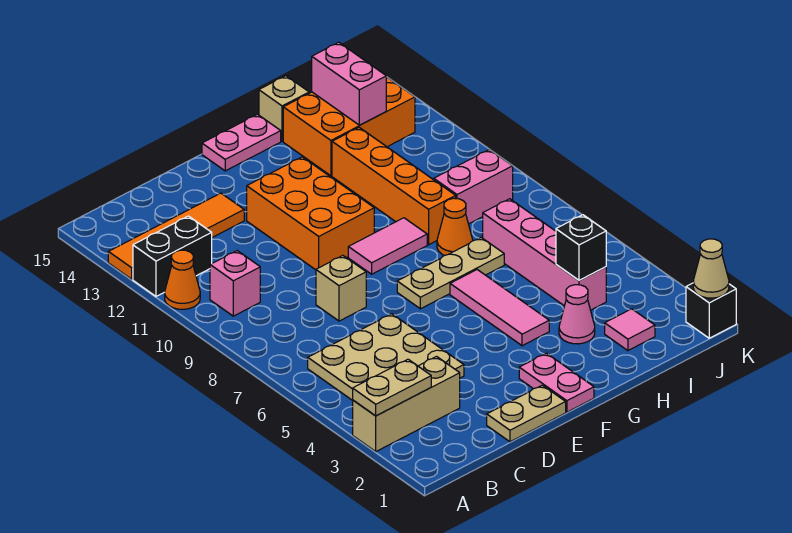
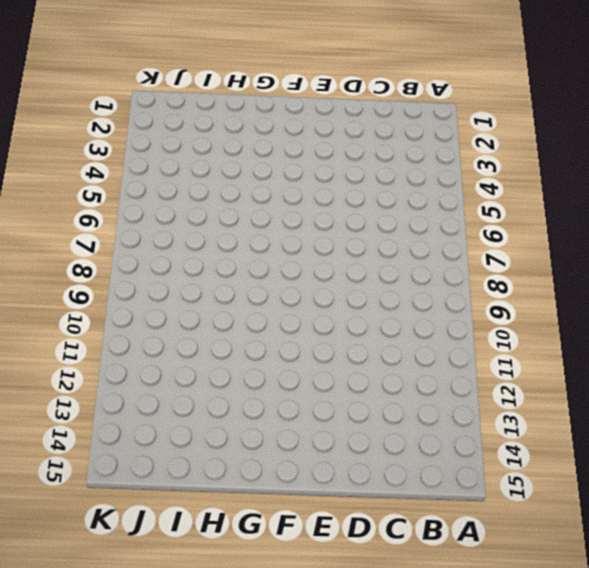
none -> tan brick A3:C3 level 1
none -> orange cone A11 level 1
none -> black brick A12:B12 level 1

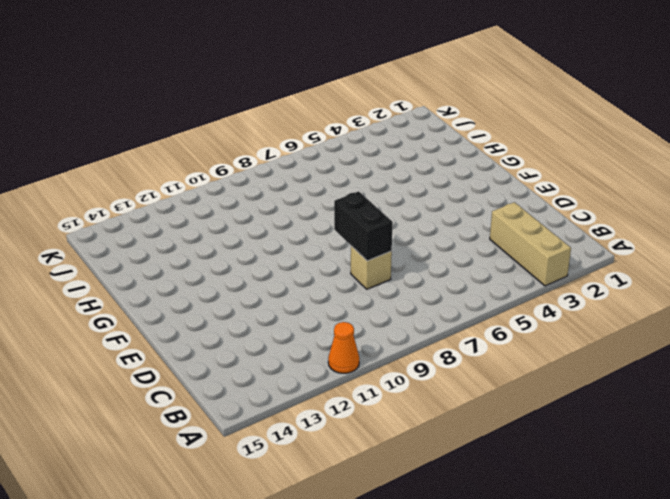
black brick D8:E8 level 2 -> black brick A12:B12 level 1
none -> orange tile A13:D13 level 1
none -> tan plate B4:D6 level 1
none -> pink brick B10 level 1

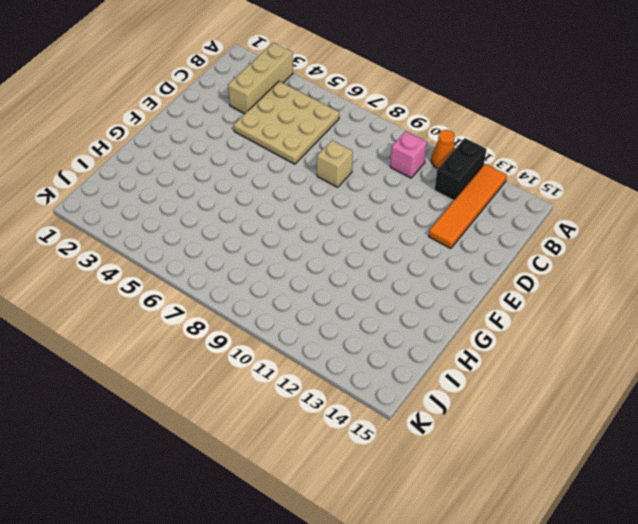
none -> tan plate D1:E1 level 1
none -> orange brick E10:F12 level 1
none -> pink plate F1:F2 level 1

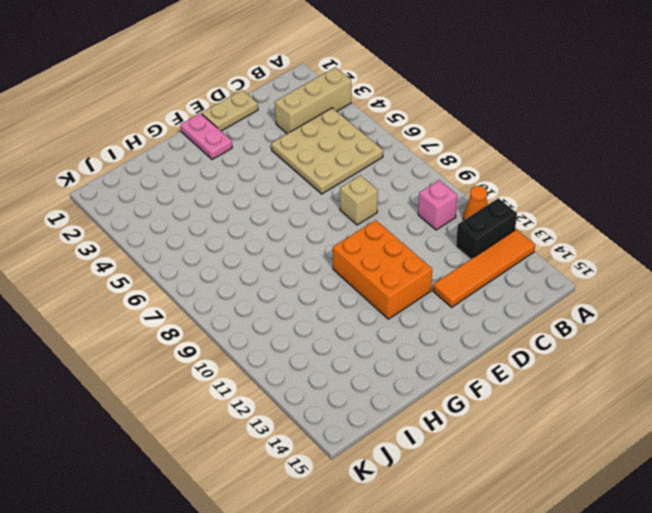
none -> tan plate F7:H7 level 1
none -> pink tile F9:G9 level 1
none -> pink plate F15:G15 level 1

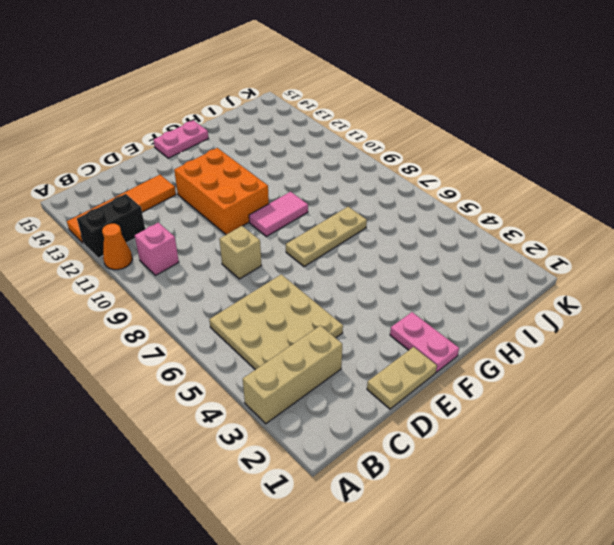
none -> pink tile G4:G6 level 1
none -> pink cone H3 level 1
none -> orange cone H8 level 1

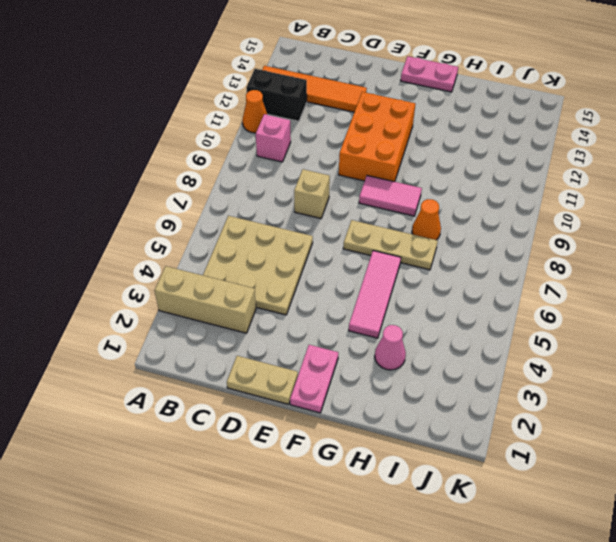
none -> orange brick H9:H12 level 1
none -> orange brick H13:J14 level 1
none -> tan brick H15 level 1

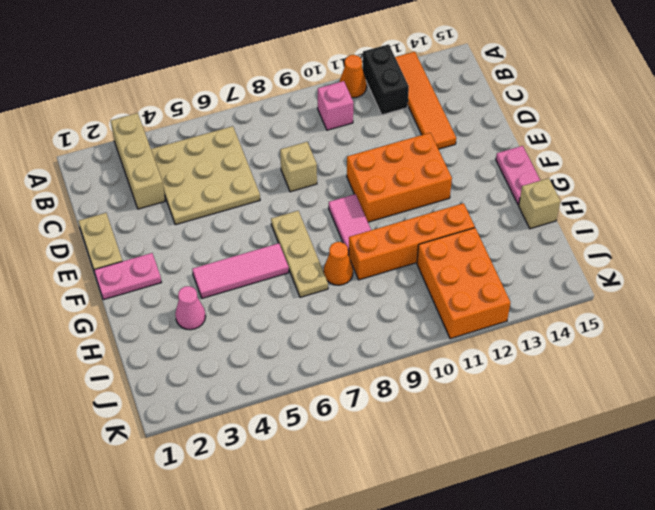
orange brick I11:K12 level 1 -> orange brick H13:J14 level 1
none -> pink tile I2 level 1
none -> pink brick I4:I7 level 1
none -> pink brick I9:J9 level 1

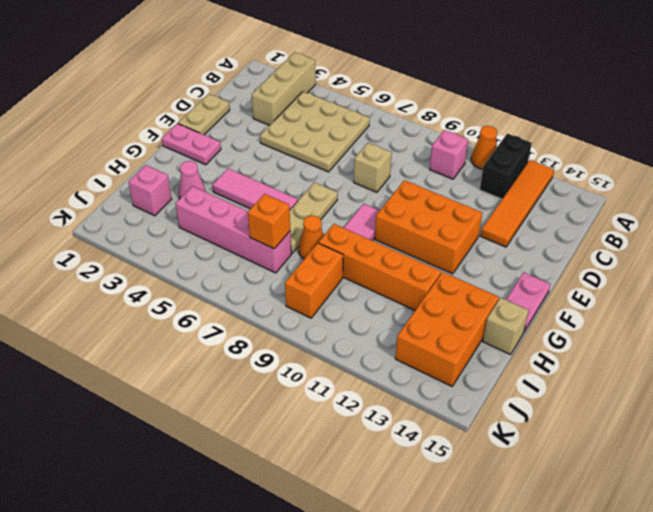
pink brick I2 level 1 -> pink tile I2 level 1
orange brick I7 level 2 -> none
orange brick I9:J9 level 1 -> pink brick I9:J9 level 1
none -> black brick K1 level 1
none -> tan plate A3:B3 level 2
none -> black brick I4 level 2

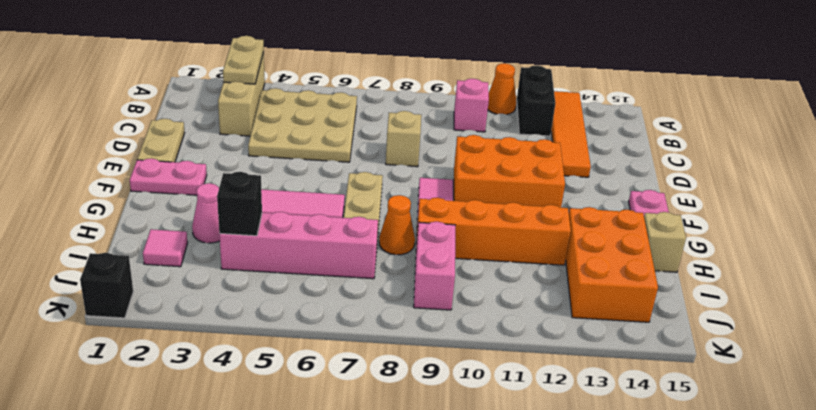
none -> pink brick I13:I14 level 2
none -> tan cone K1 level 2

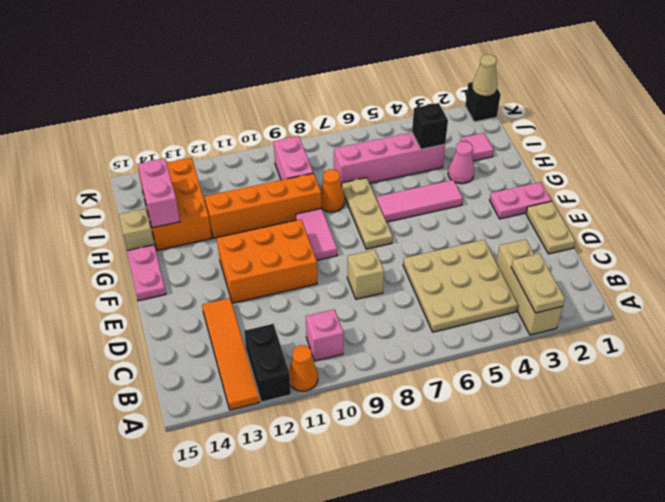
pink brick H14:I14 level 2 -> pink brick I13:I14 level 2

